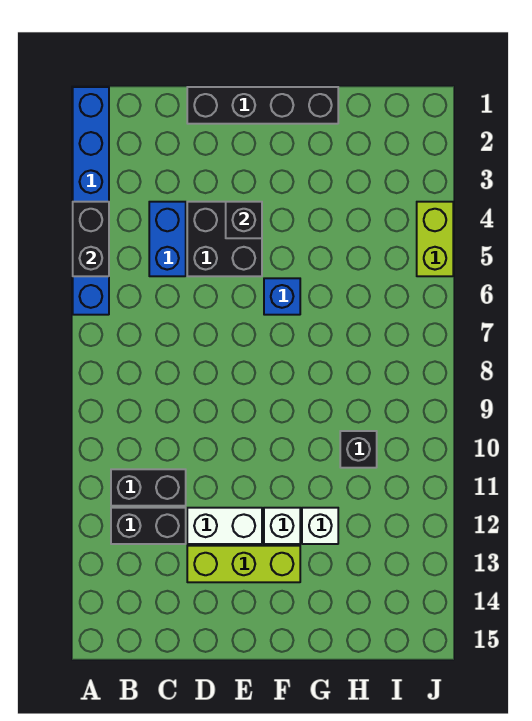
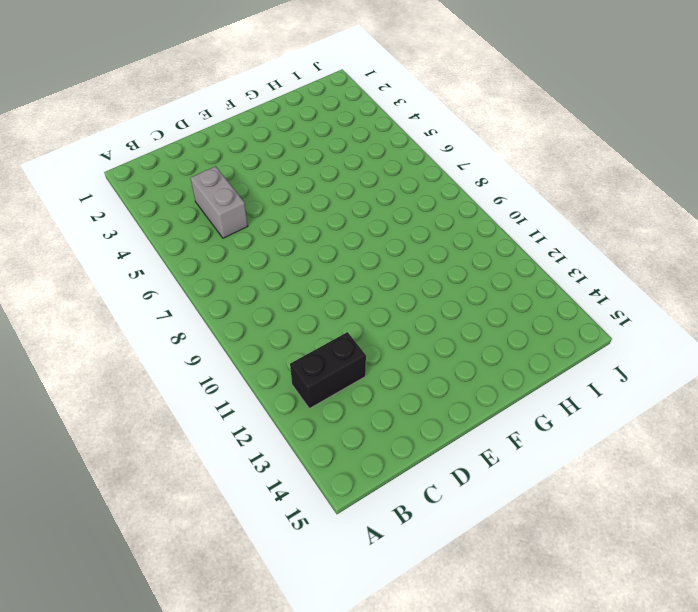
grey brick C4:C5 level 1 -> blue brick C4:C5 level 1
none -> blue brick A1:A6 level 1
none -> black brick B11:C11 level 1
none -> black brick D1:G1 level 1

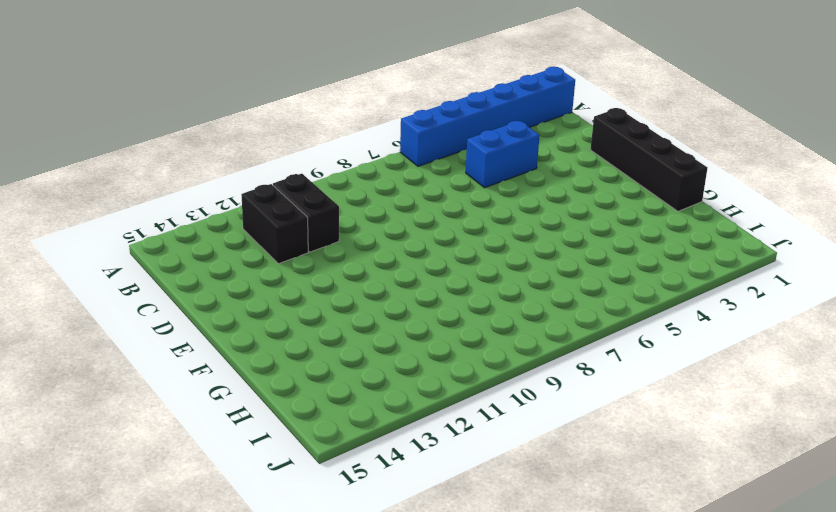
none -> black brick D4:E5 level 1
none -> white brick D12:E12 level 1
none -> lime brick D13:F13 level 1

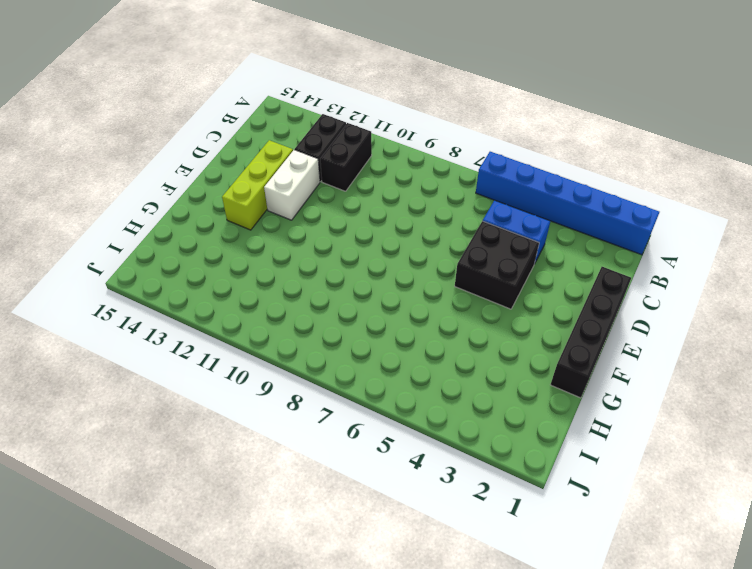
none -> blue brick F6 level 1
none -> white brick F12 level 1
none -> white brick G12 level 1

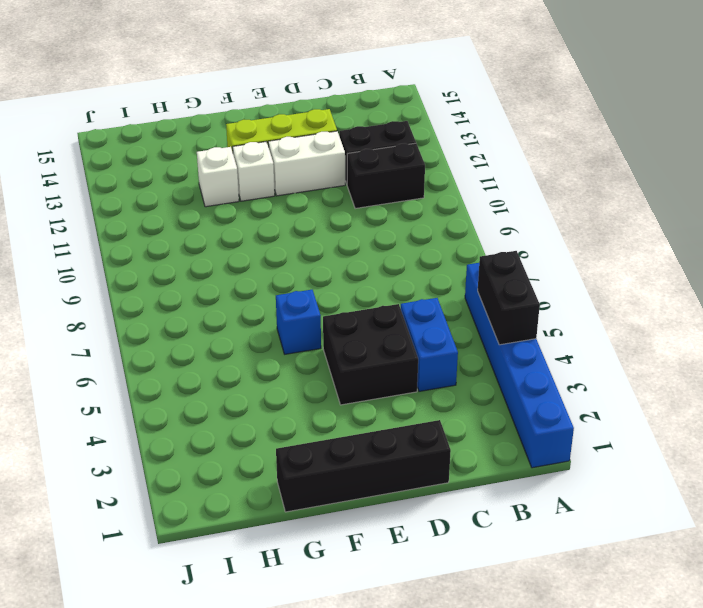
none -> black brick H10 level 1
none -> lime brick J4:J5 level 1
none -> black brick E4 level 2

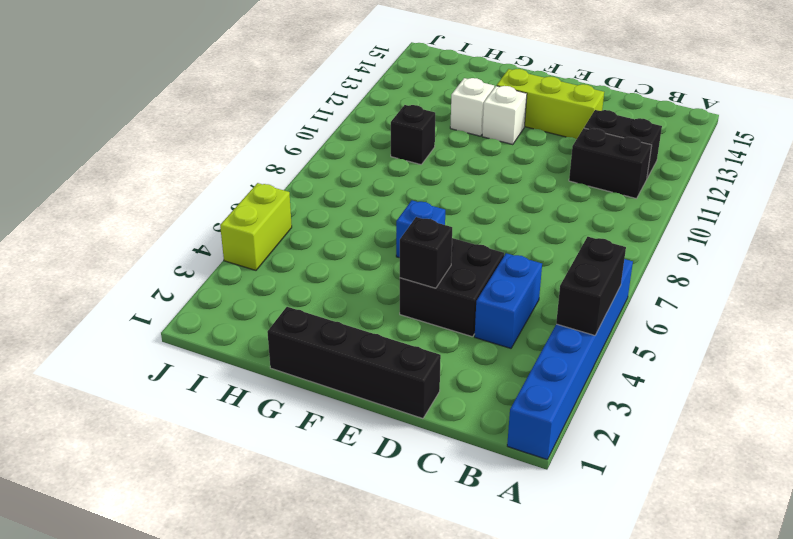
none -> white brick D12:E12 level 1

